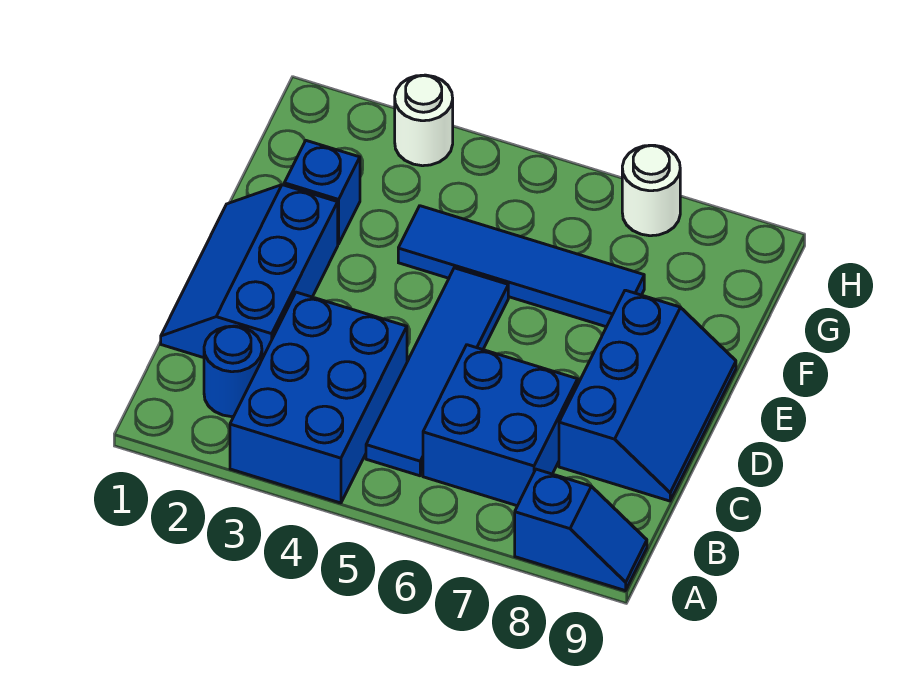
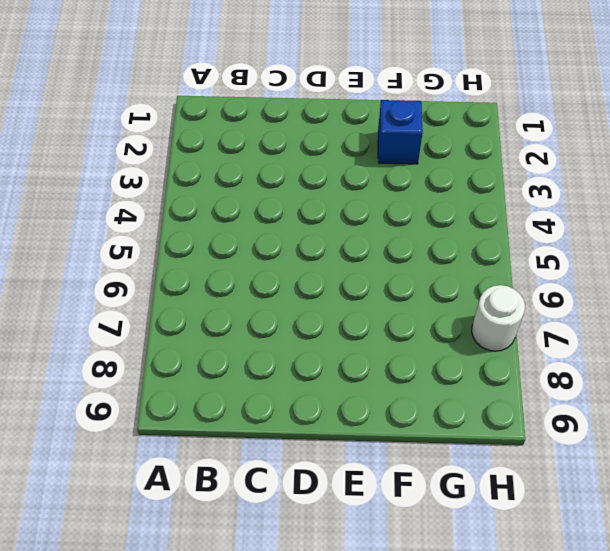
none -> blue brick A3:C4 level 1
none -> blue slope A8:A9 level 1 top 8

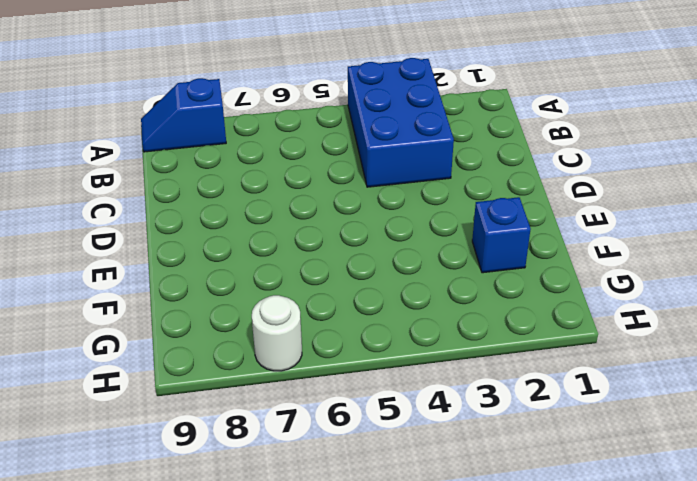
none -> blue round brick B2 level 1
none -> blue tile B5:E5 level 1

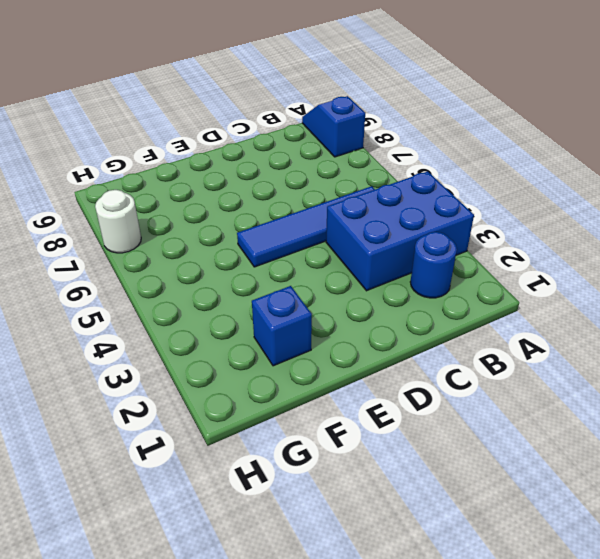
none -> blue brick B6:C7 level 1
none -> blue slope C1:E2 level 1 top 2

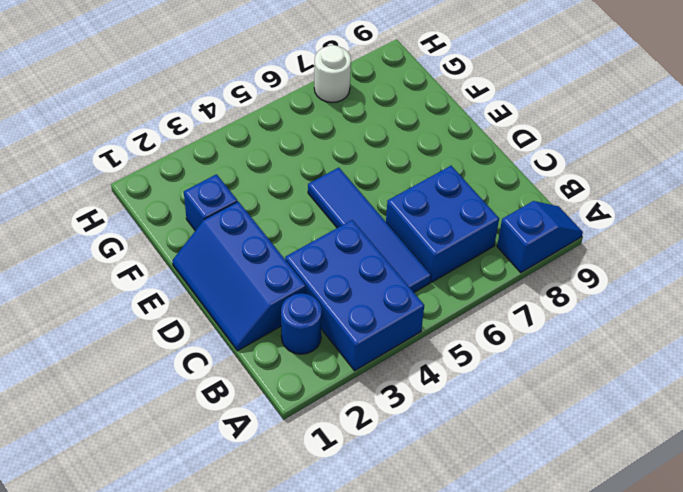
none -> blue slope C8:E9 level 1 top 8
none -> blue tile F4:F7 level 1

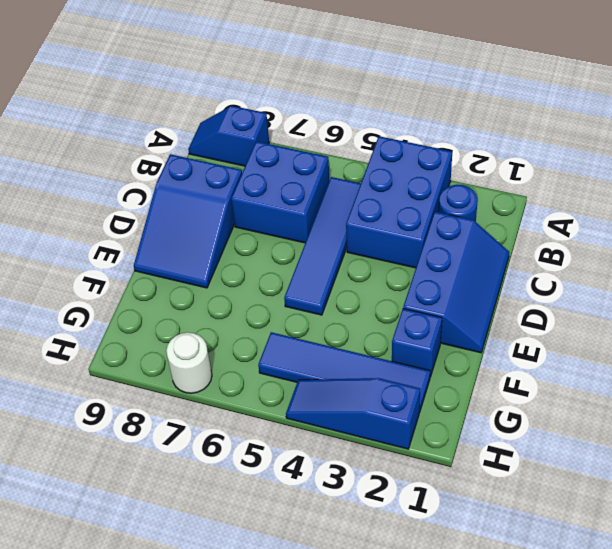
blue slope C8:E9 level 1 top C -> blue slope C8:E9 level 1 top 8
blue tile G2:G5 level 1 -> blue tile F4:F7 level 1
blue slope H2:H4 level 1 top 2 -> white round brick H3 level 1

